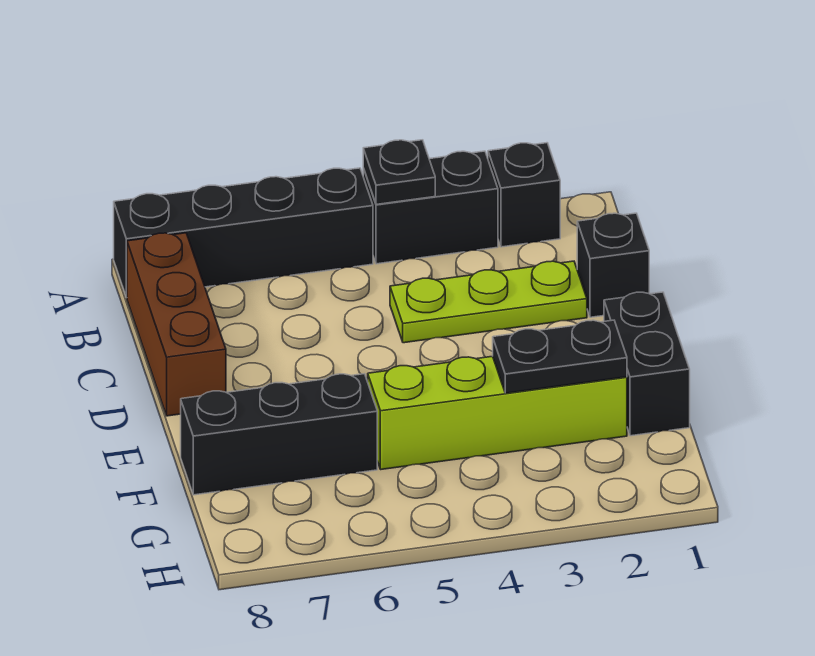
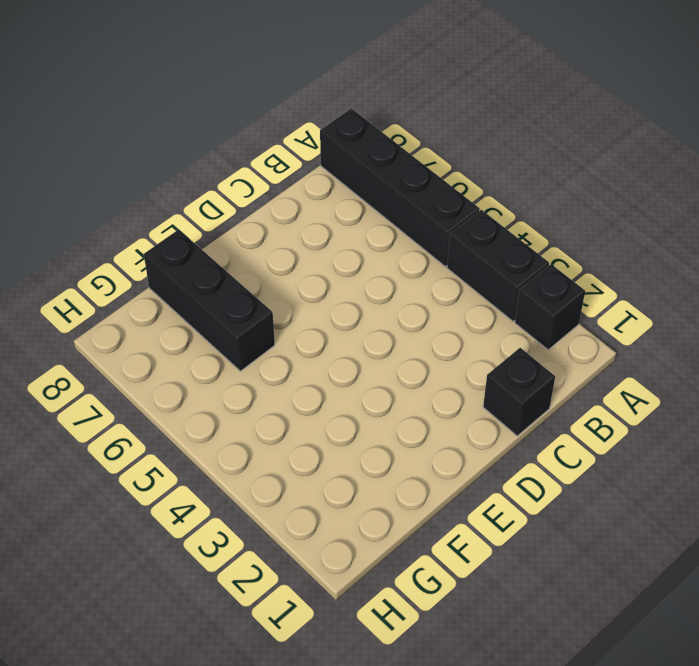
none -> brown brick B8:D8 level 1
none -> lime plate C2:C4 level 1

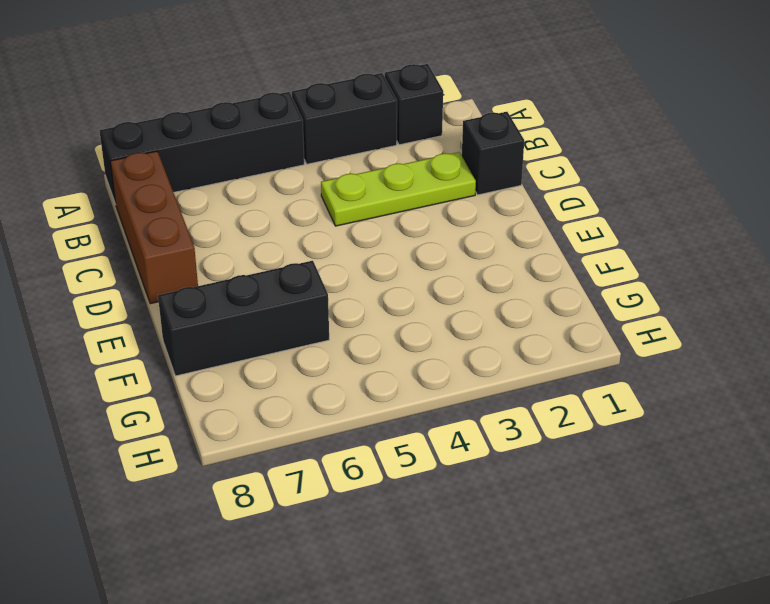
none -> black brick E1:F1 level 1
none -> lime brick F2:F5 level 1

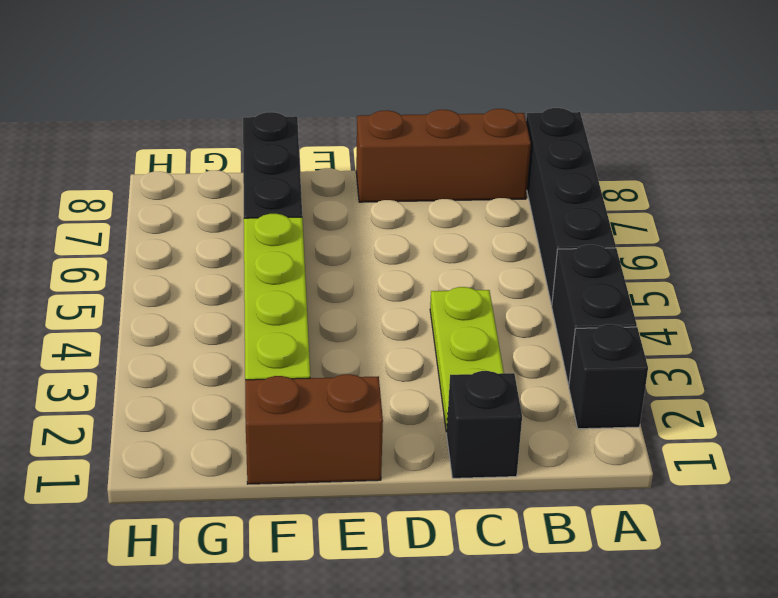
brown brick E1:F1 level 1 -> black brick E1:F1 level 1
none -> black plate A4 level 2
none -> black plate F2:F3 level 2

